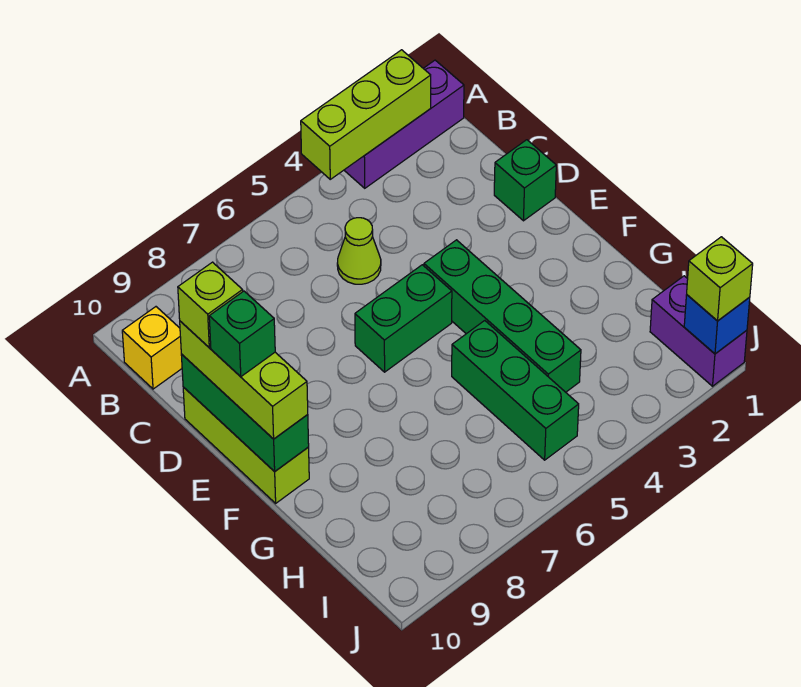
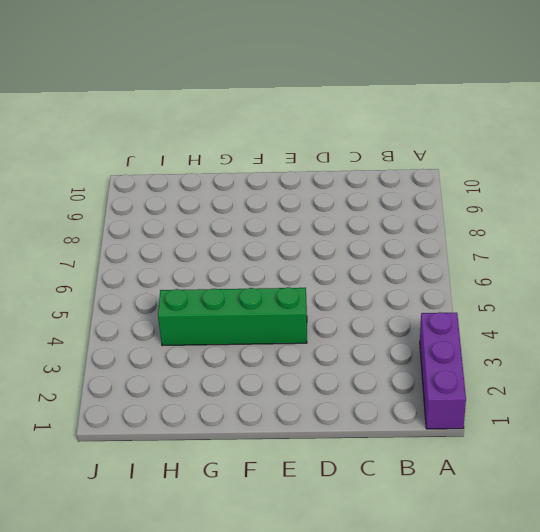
none -> yellow brick B10 level 1
none -> lime cone C5 level 1
none -> green brick D1 level 1

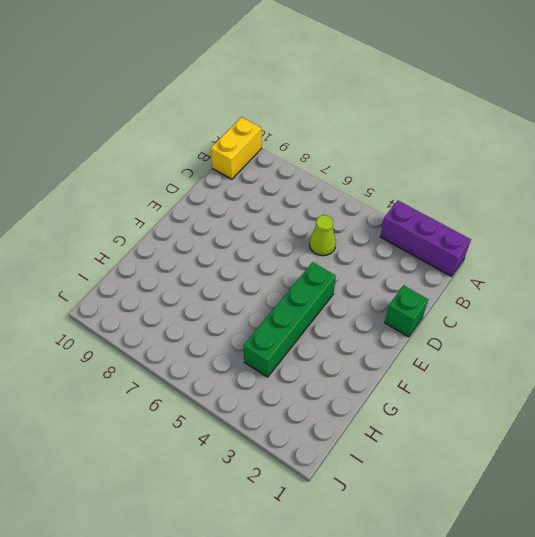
yellow brick A10:B10 level 1 -> yellow brick B10 level 1
none -> lime brick D10:F10 level 1
none -> green brick E5:E6 level 1
none -> green brick G5:I5 level 1

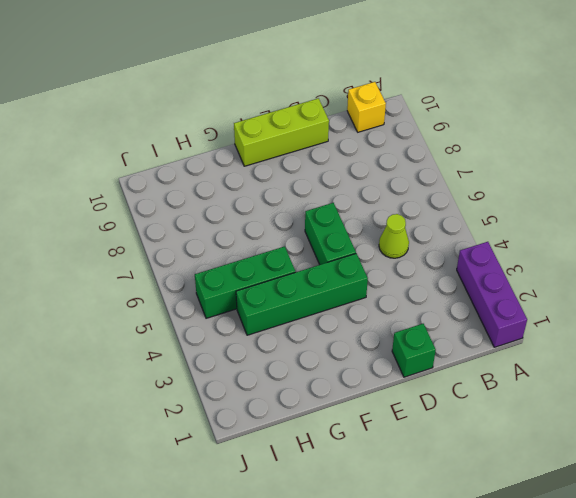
none -> purple brick I1:J1 level 1
none -> lime brick A2:A4 level 2
none -> green brick D10:F10 level 2

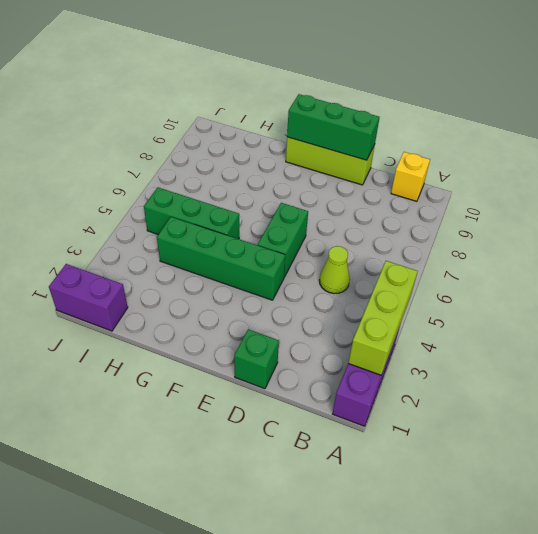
none -> blue brick J1 level 2
none -> lime brick D10:F10 level 3
none -> lime brick J1 level 3

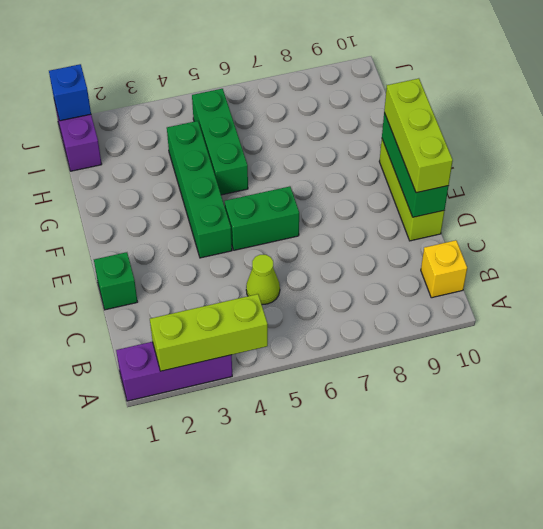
none -> lime brick J1 level 3
none -> lime brick D10 level 4
none -> green brick E10 level 4

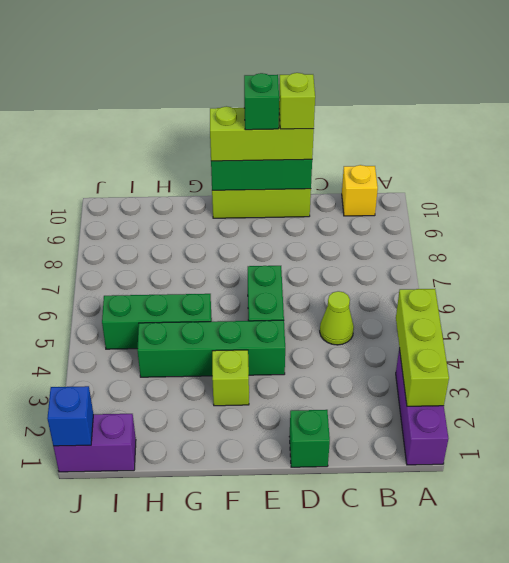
lime brick F3 level 1 -> lime brick J1 level 3

